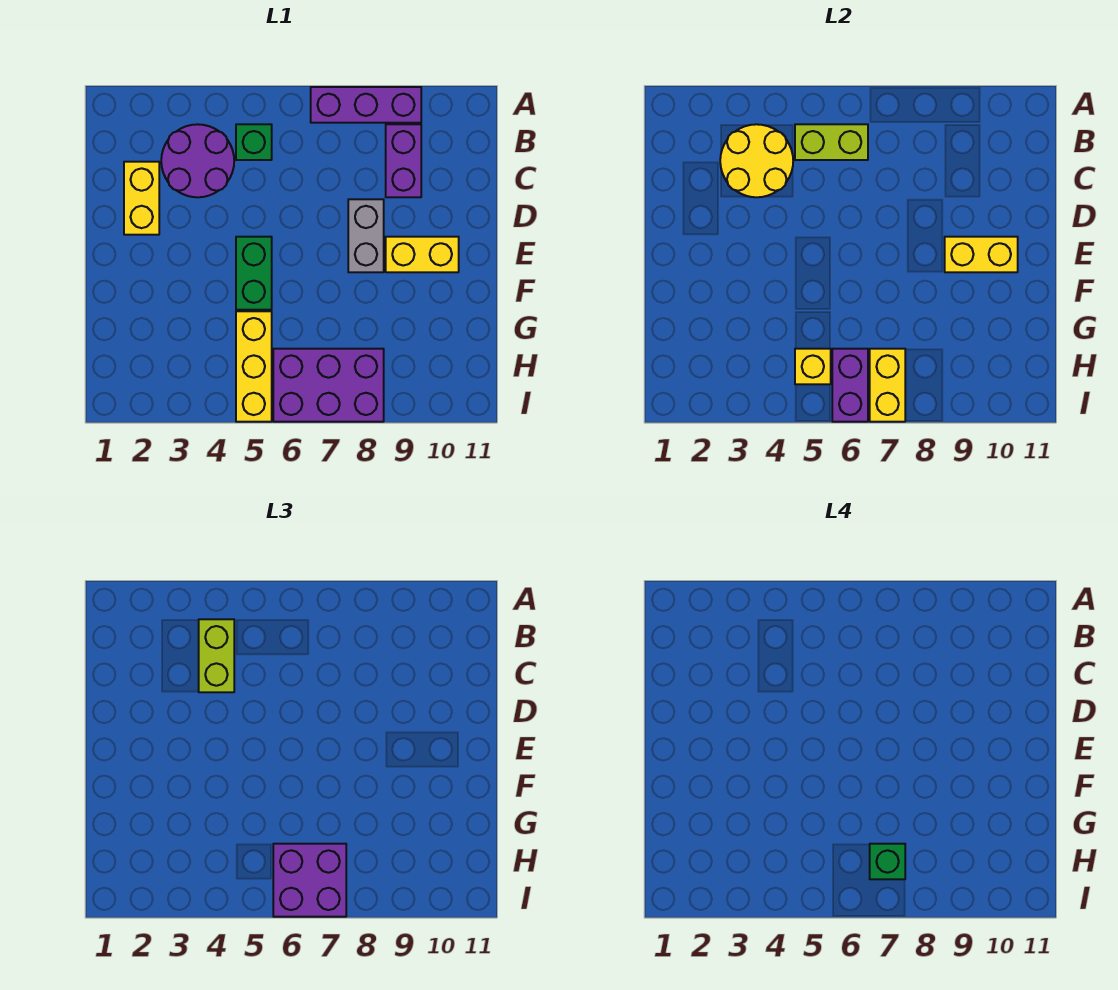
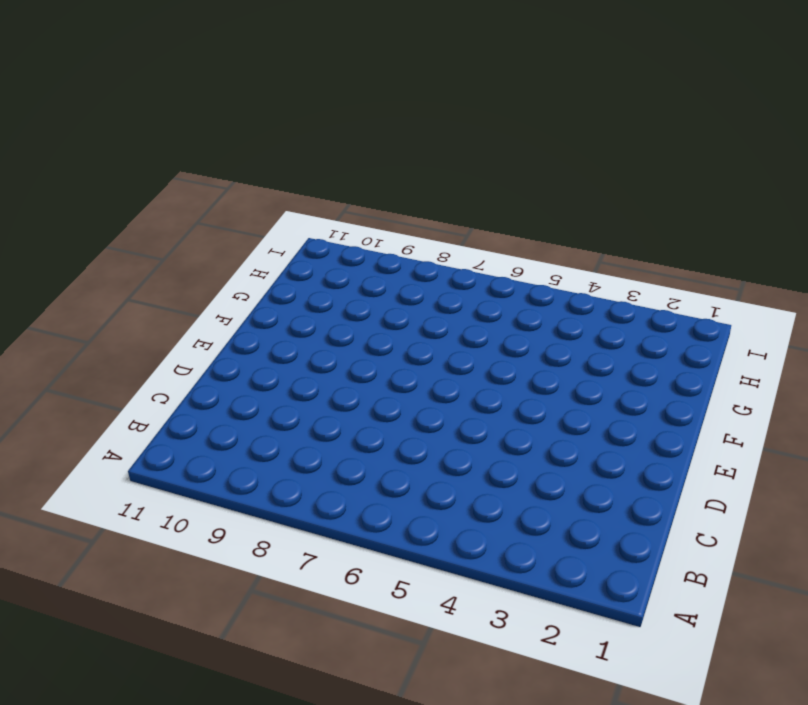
none -> purple brick A7:A9 level 1
none -> purple round brick B3:C4 level 1
none -> green brick B5 level 1

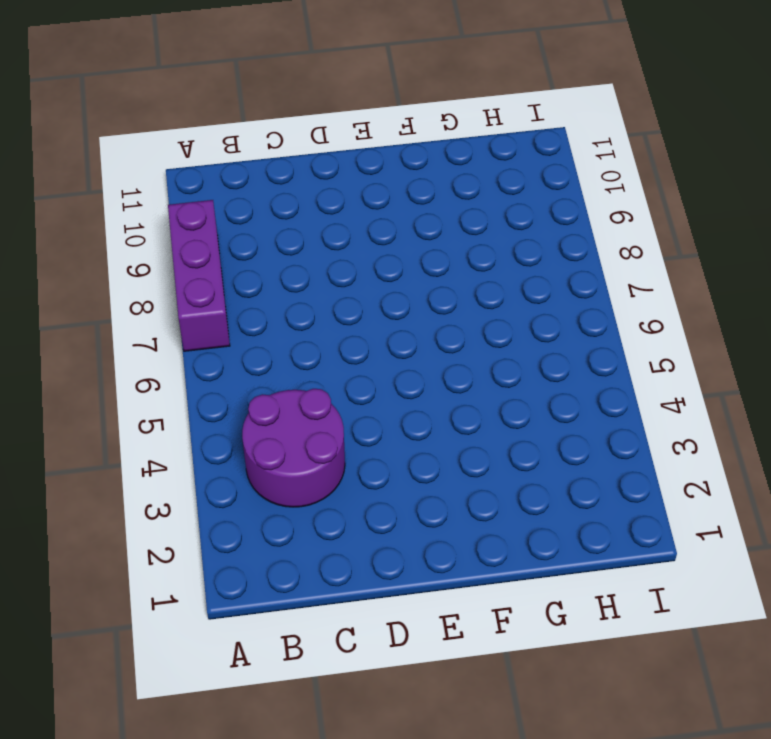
none -> green brick B5 level 1
none -> purple brick B9:C9 level 1
none -> yellow brick C2:D2 level 1

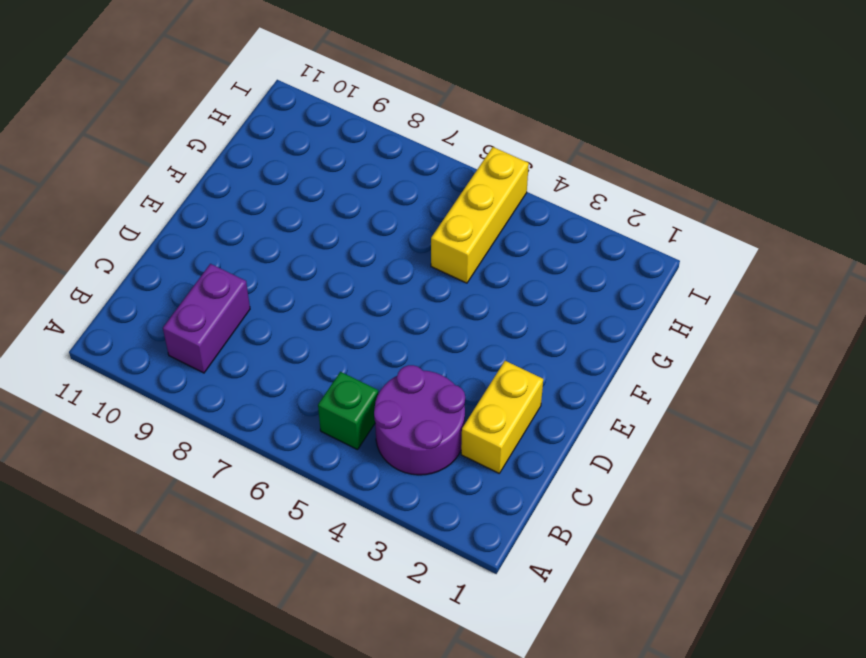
none -> purple brick A7:A9 level 1
none -> grey brick D8:E8 level 1
none -> green brick E5:F5 level 1

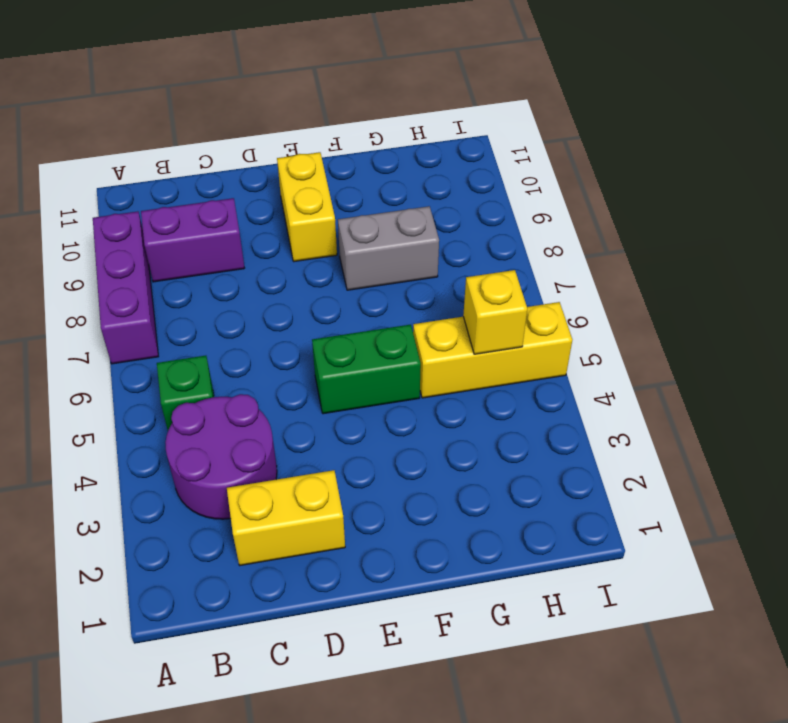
grey brick F8:G8 level 1 -> grey brick D8:E8 level 1
none -> purple brick H6:I8 level 1
none -> yellow round brick B3:C4 level 2
none -> lime brick B5:B6 level 2

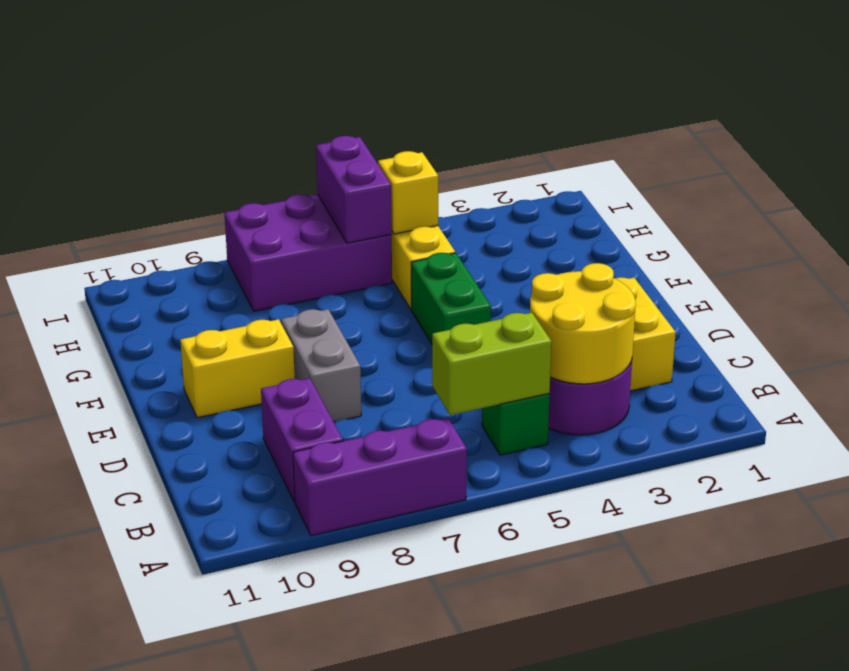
none -> yellow brick E9:E10 level 2
none -> yellow brick H7:I7 level 2
none -> lime brick B4:C4 level 3

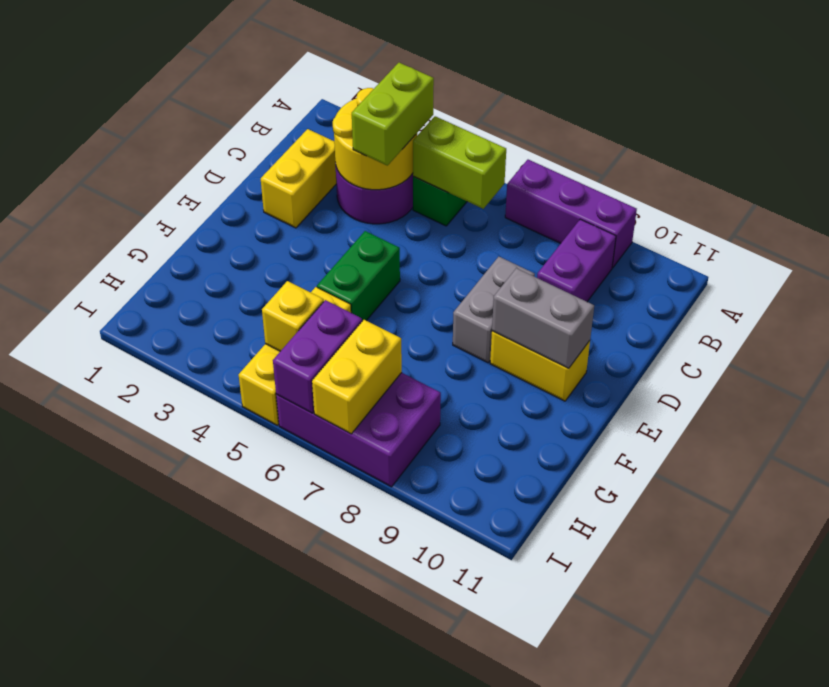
grey brick E9:E10 level 2 -> yellow brick E9:E10 level 2
none -> purple brick H6:I7 level 3
none -> green brick H7 level 4

